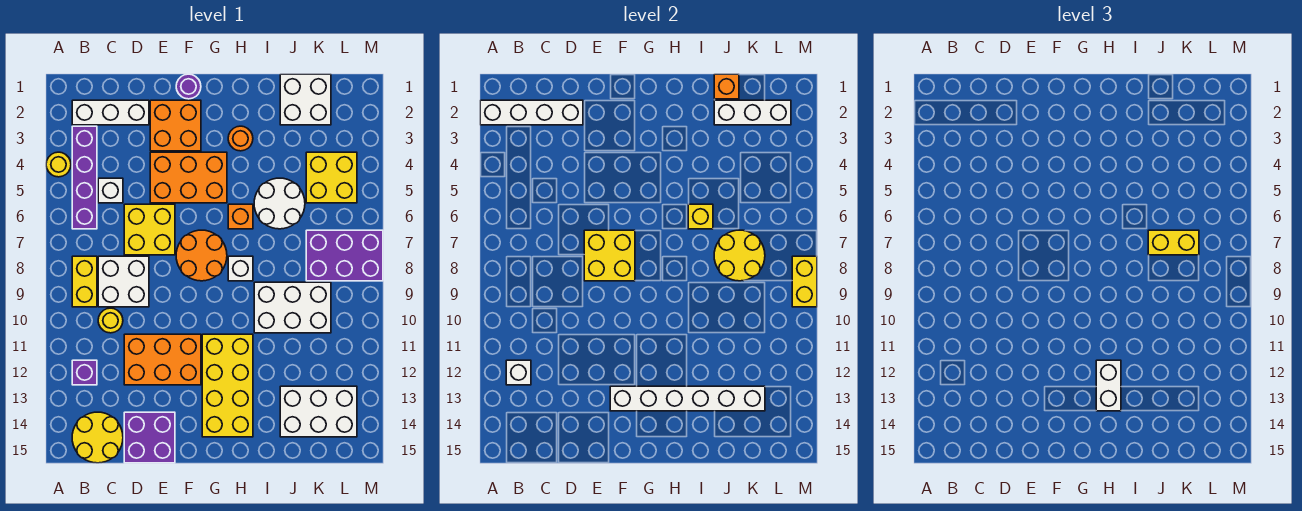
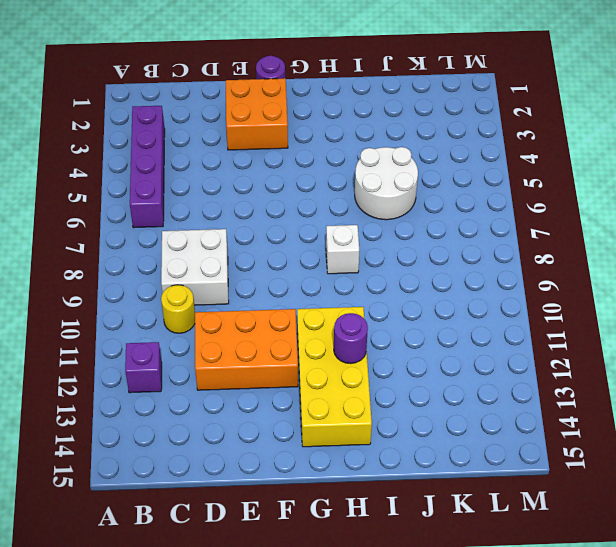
purple round brick H12 level 2 -> none
none -> yellow round brick A4 level 1
none -> white brick B2:D2 level 1
none -> yellow brick B8:B9 level 1
none -> yellow round brick B14:C15 level 1

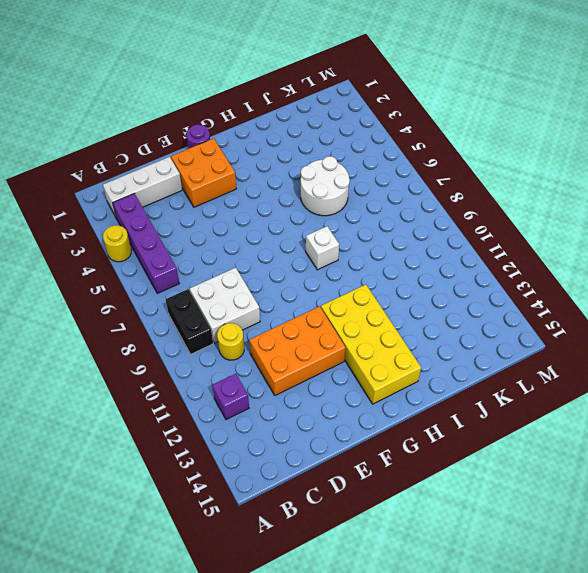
black brick B8:B9 level 1 -> yellow brick B8:B9 level 1
none -> yellow round brick B14:C15 level 1
none -> white brick C5 level 1
none -> yellow brick D6:E7 level 1
none -> purple brick D14:E15 level 1

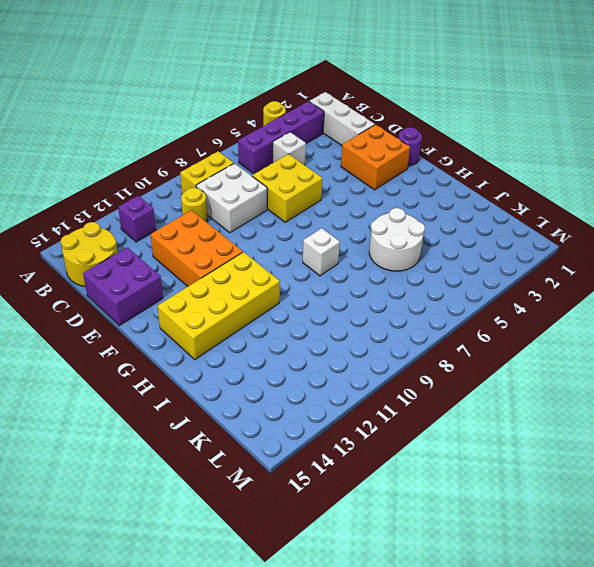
none -> orange brick E4:G5 level 1
none -> orange round brick F7:G8 level 1
none -> orange round brick H3 level 1
none -> orange brick H6 level 1

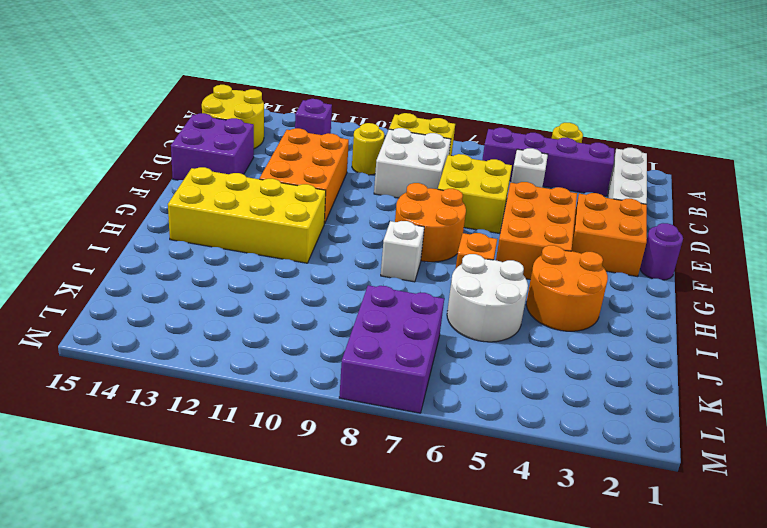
orange round brick H3:I4 level 1 -> orange round brick H3 level 1
none -> white brick I9:K10 level 1
none -> white brick J1:K2 level 1
none -> white brick J13:L14 level 1
none -> yellow brick K4:L5 level 1

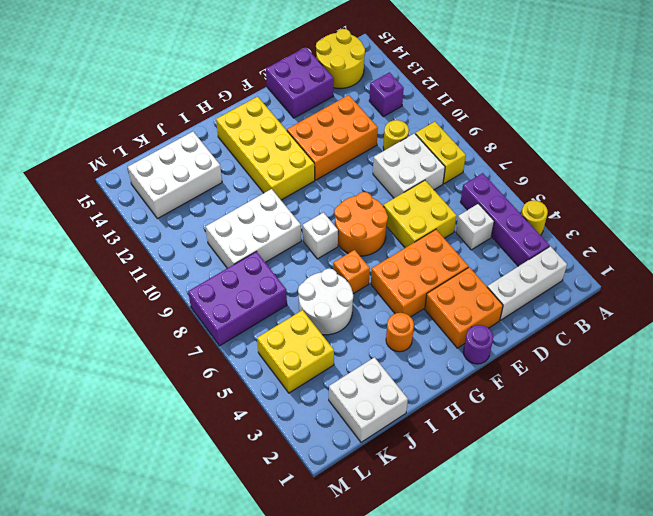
none -> white brick A2:D2 level 2
none -> white brick B12 level 2
none -> yellow brick E7:F8 level 2
none -> white brick F13:K13 level 2

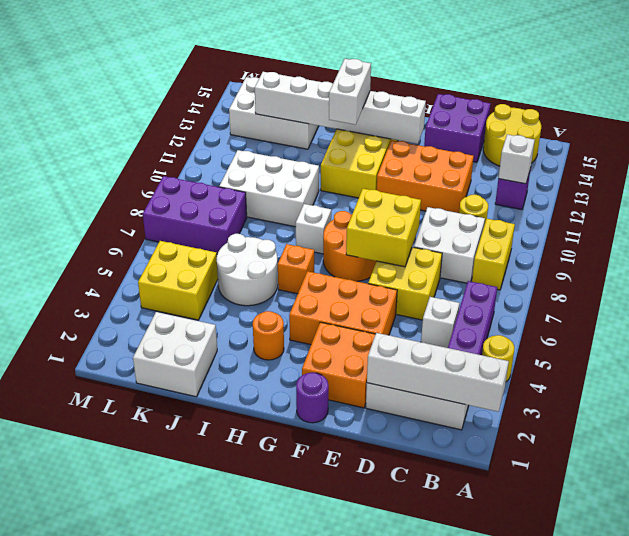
none -> yellow brick I6 level 2
none -> orange brick J1 level 2
none -> white brick J2:L2 level 2
none -> yellow round brick J7:K8 level 2

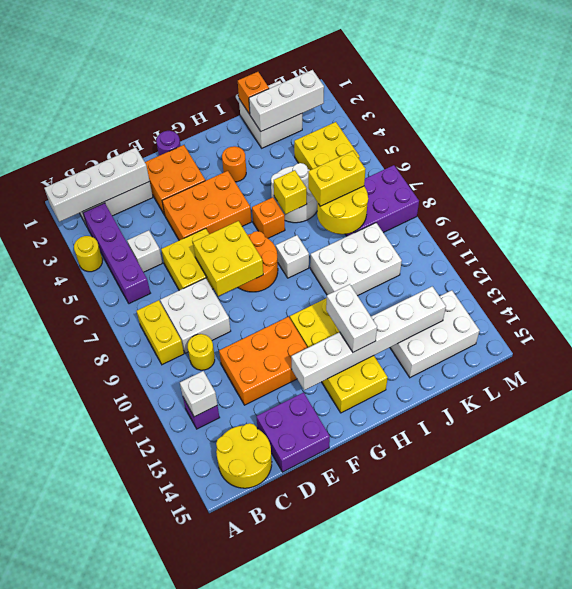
none -> yellow brick M8:M9 level 2

